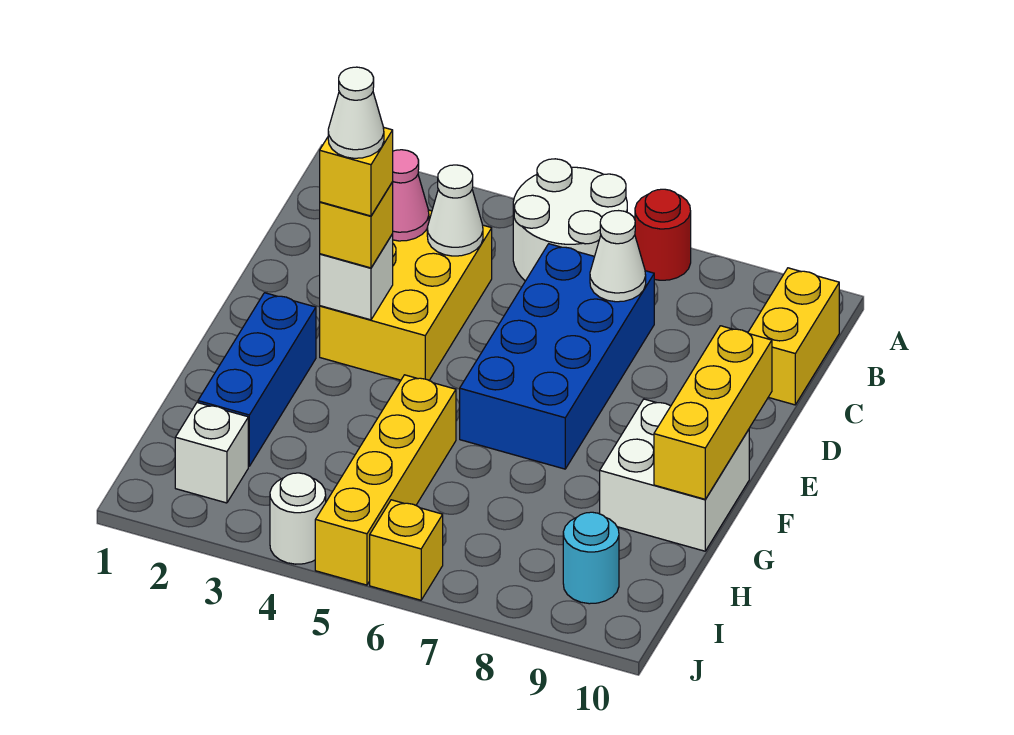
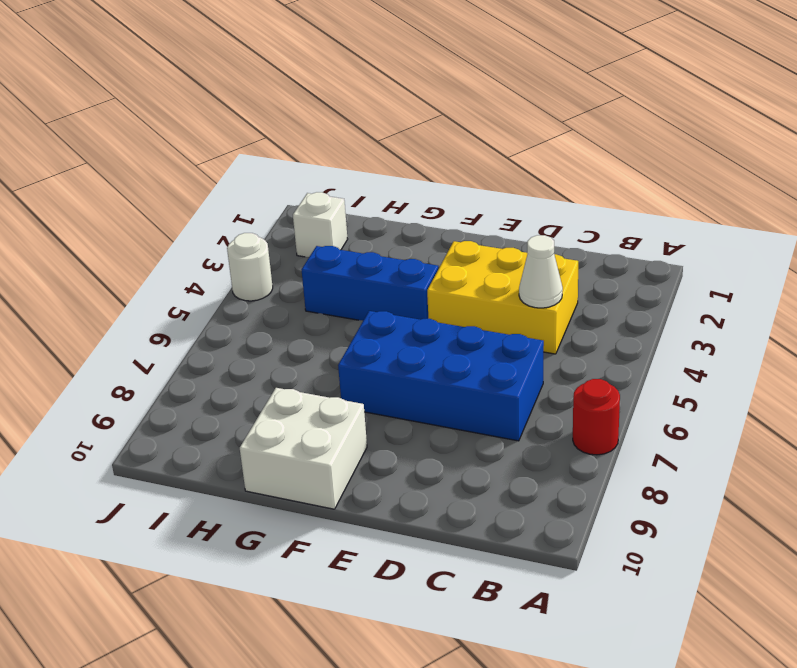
blue brick F4:H4 level 1 -> blue brick F2:H2 level 1
none -> white round brick A5:B6 level 1
none -> yellow brick B10:C10 level 1
none -> yellow brick G5:J5 level 1

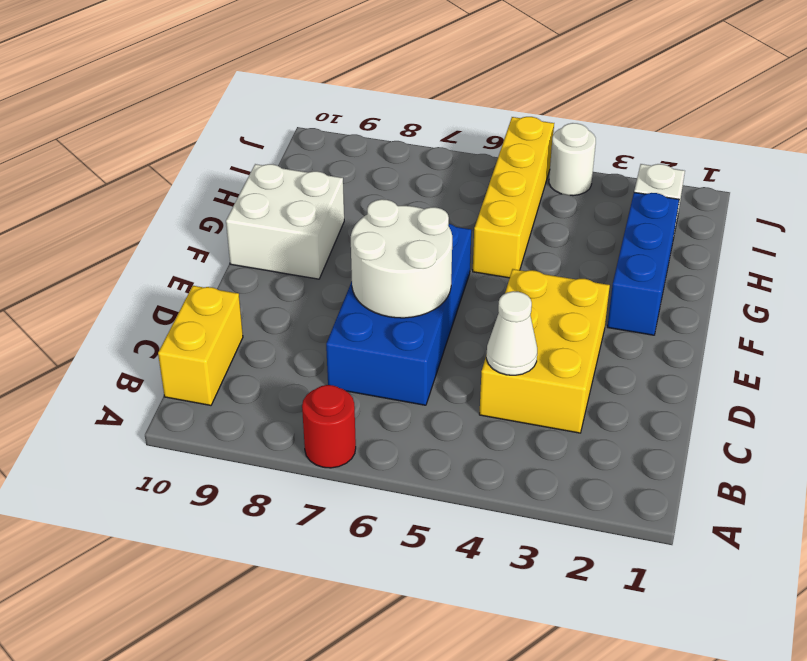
white round brick D6:E7 level 2 -> white round brick A5:B6 level 1
none -> cyan round brick I9 level 1
none -> yellow brick J6 level 1
none -> pink cone C3 level 2

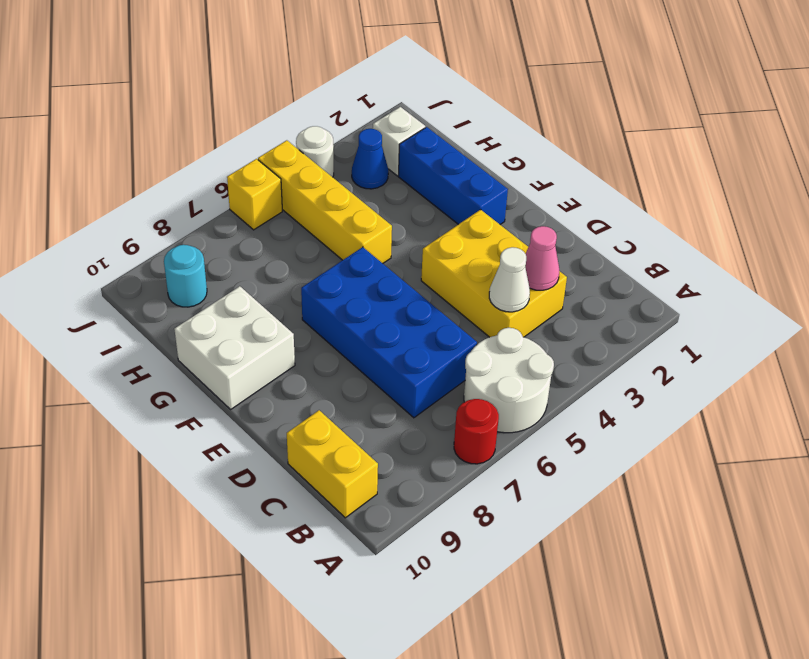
blue cone I3 level 1 -> none
none -> white cone C7 level 2
none -> white brick E3 level 2
none -> yellow brick E10:G10 level 2

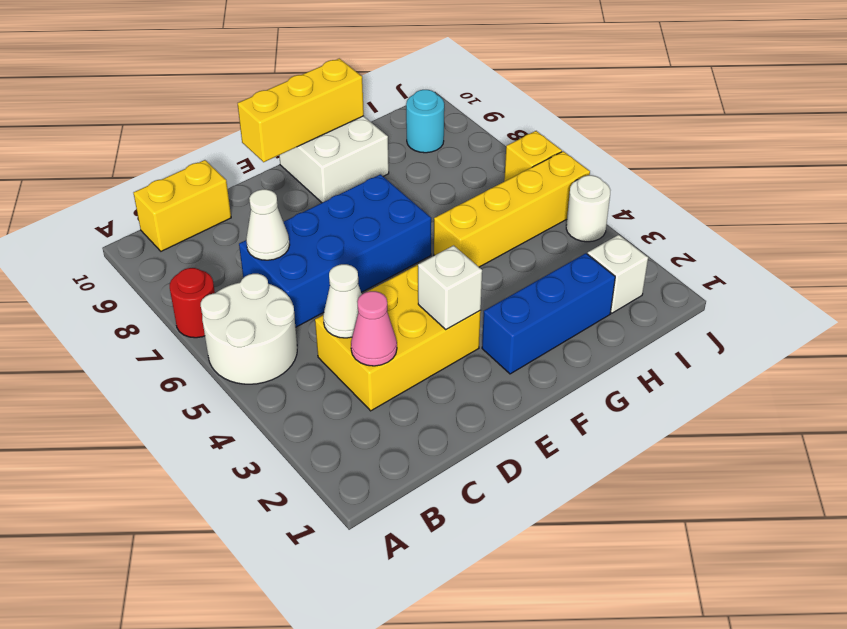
none -> yellow brick E3 level 3
none -> yellow brick E3 level 4
none -> white cone E3 level 5

